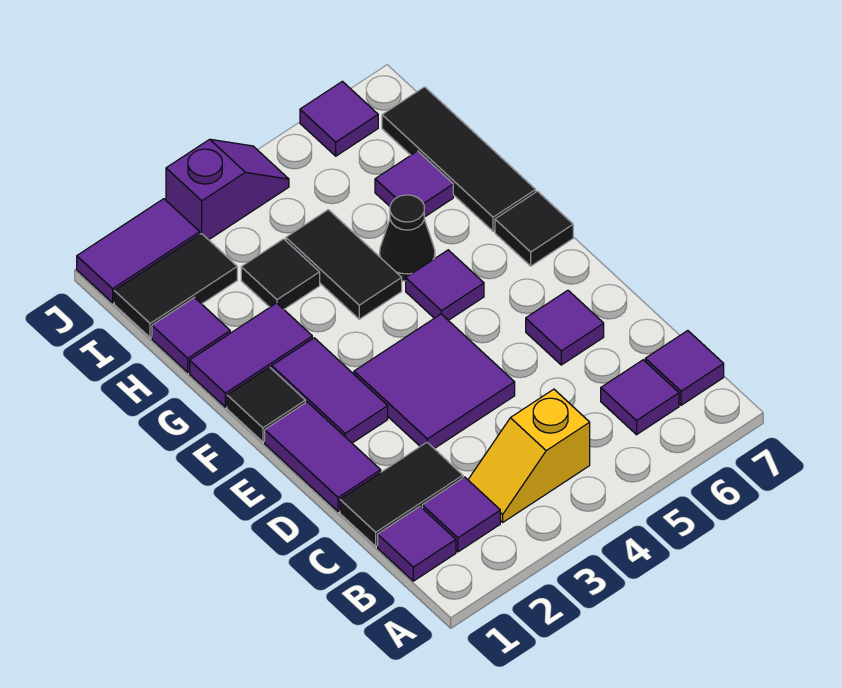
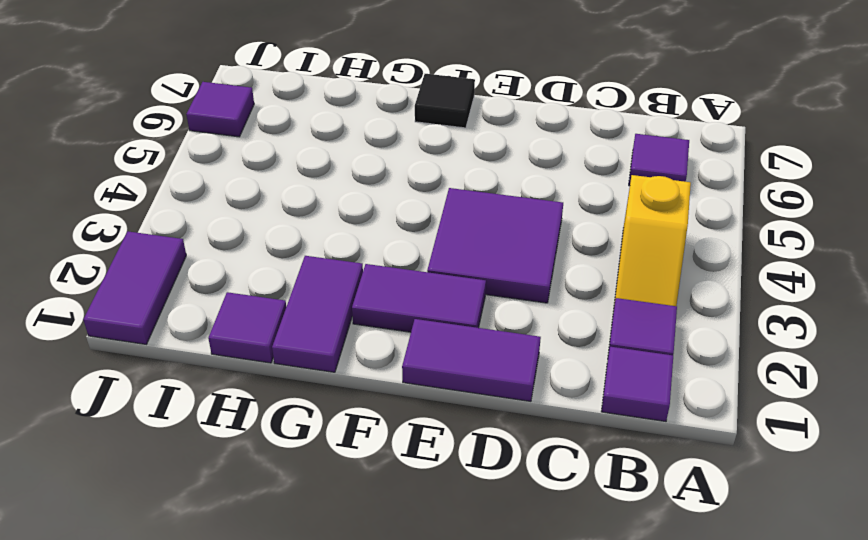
none -> purple tile B7 level 1
none -> black tile C1:C2 level 1
none -> purple tile D6 level 1

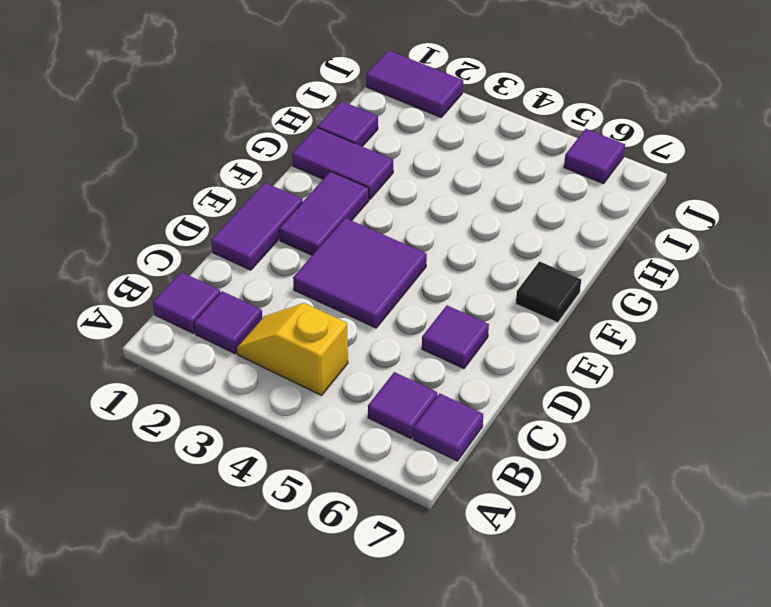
none -> black tile C1:C2 level 1
none -> black tile F1 level 1
none -> purple tile F5 level 1

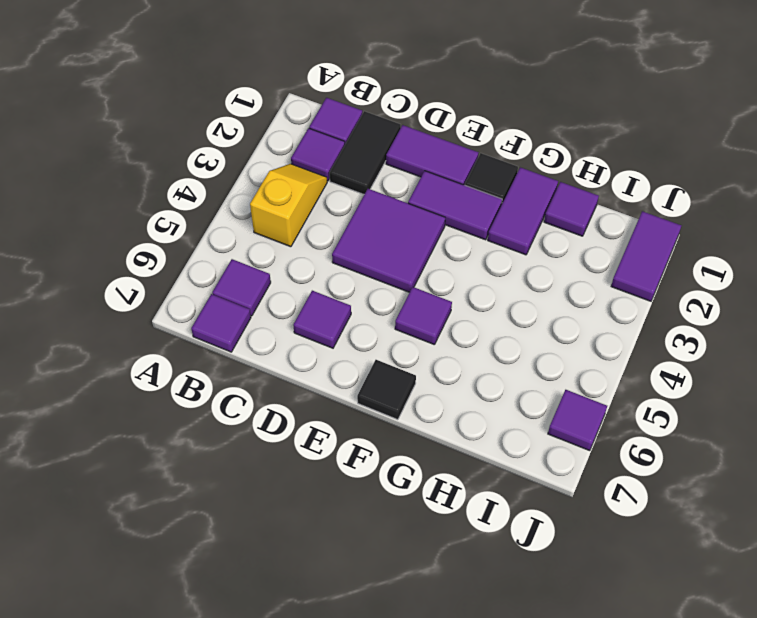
none -> black tile G4:H4 level 1
none -> black cone G5 level 1
none -> black tile G7:I7 level 1

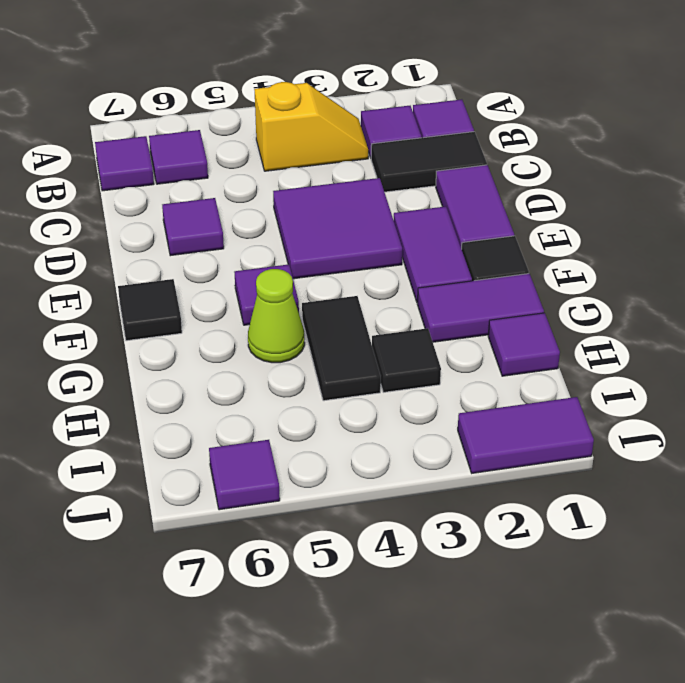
lime cone G5 level 1 -> black cone G5 level 1
none -> black tile G7:I7 level 1
none -> purple tile H6 level 1
none -> black tile I1:I2 level 1

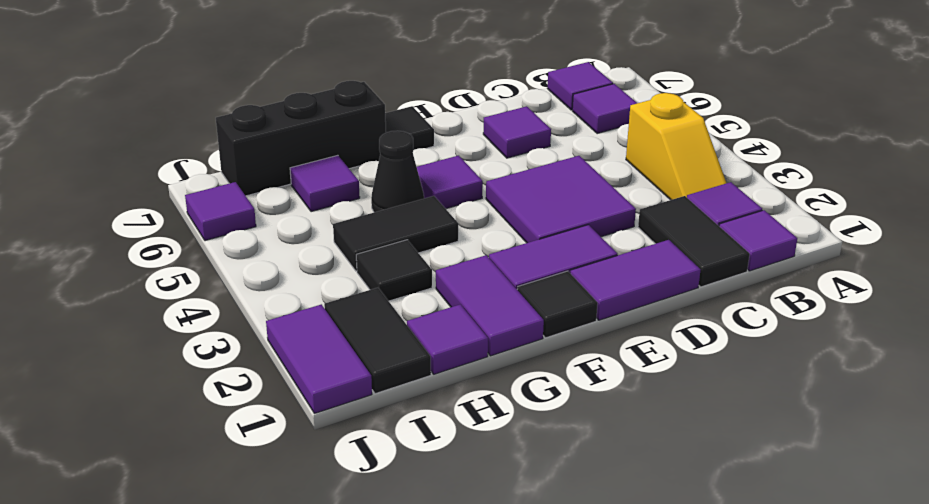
black brick G7:I7 level 1 -> black tile G7:I7 level 1
none -> purple slope J3:J4 level 1 top 3

